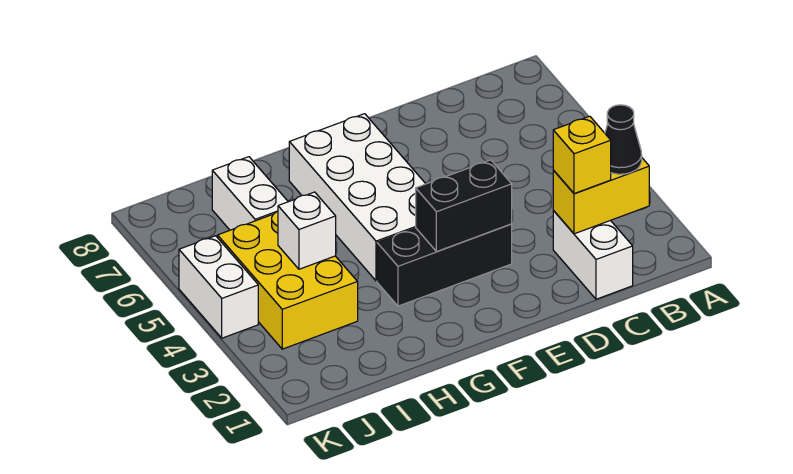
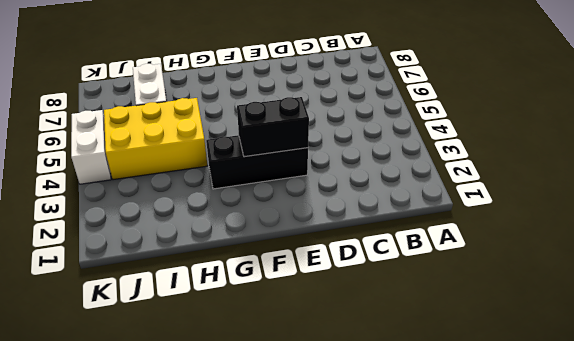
yellow brick H4:J5 level 1 -> yellow brick I3:J5 level 1
none -> white brick C1:C2 level 1
none -> white brick F4:G7 level 1

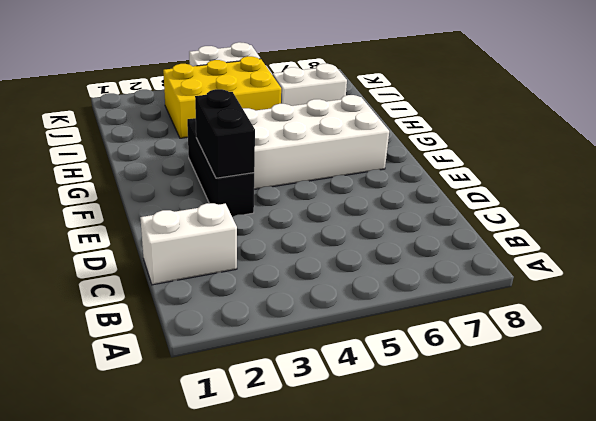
none -> yellow brick B2:C2 level 2
none -> white brick I4 level 2

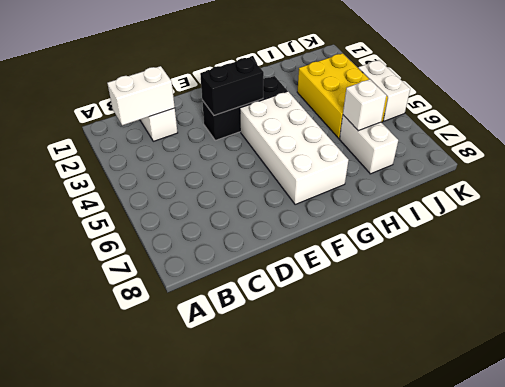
white brick B2:C2 level 2 -> yellow brick B2:C2 level 2
white brick I6 level 2 -> white brick I4 level 2
none -> black cone B2 level 3
none -> yellow brick C2 level 3

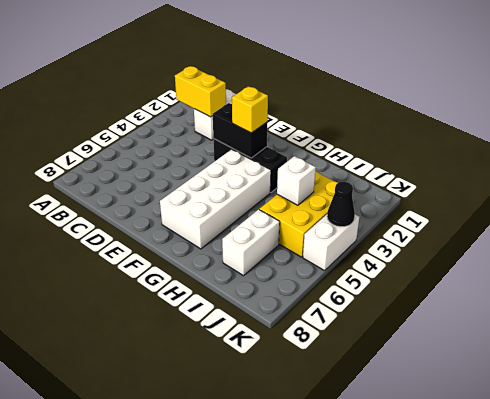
yellow brick F3 level 3 -> yellow brick C2 level 3
black cone K4 level 2 -> black cone B2 level 3

